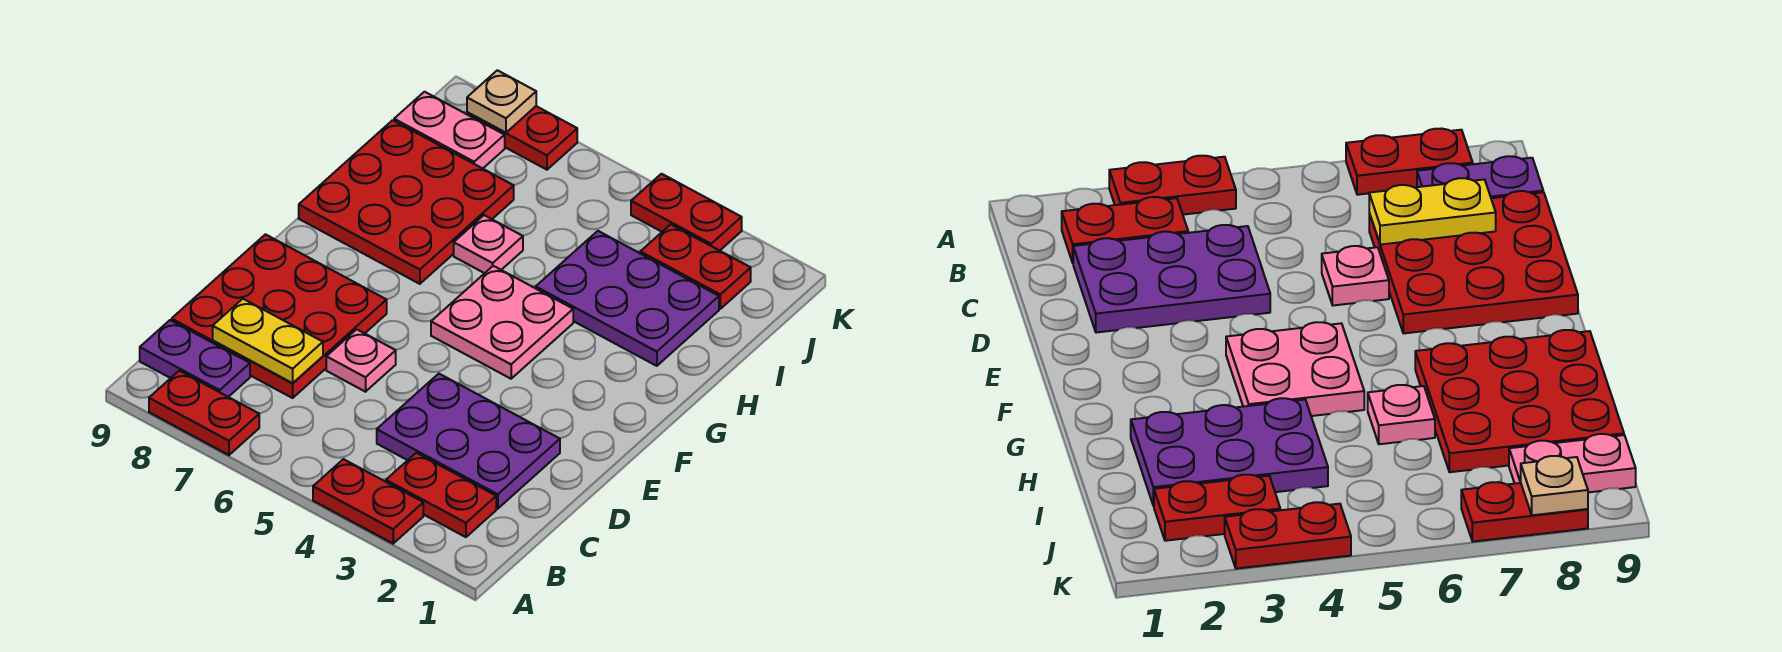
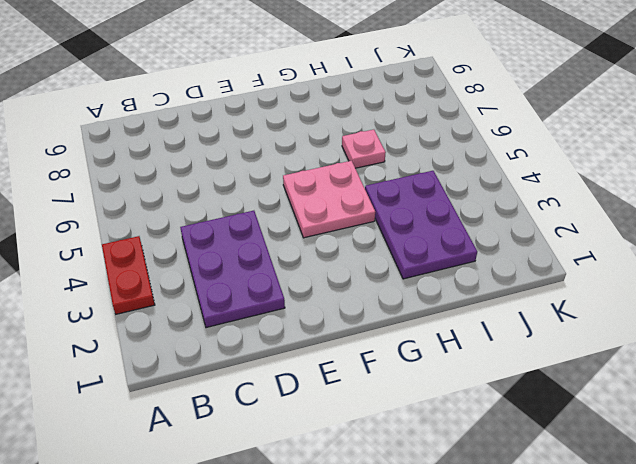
none -> red plate A7:A8 level 1
none -> red plate B2:B3 level 1
none -> purple plate B8:B9 level 1

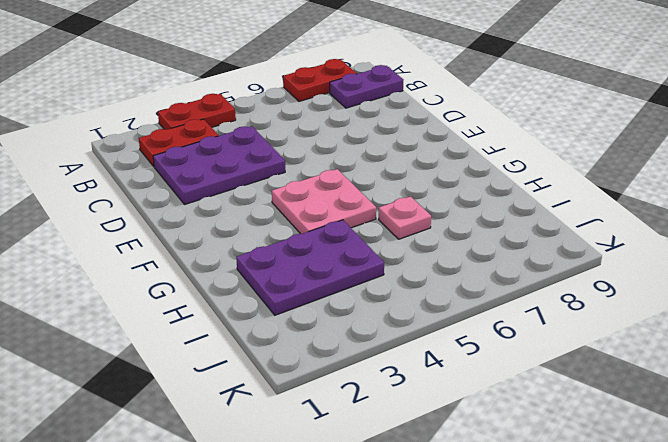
none -> red plate C7:E9 level 1
none -> pink plate D6 level 1
none -> red plate G7:I9 level 1

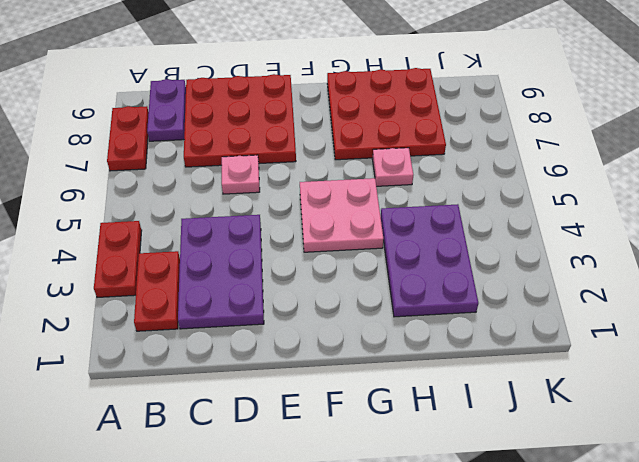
none -> red plate J2:J3 level 1
none -> pink plate J8:J9 level 1
none -> red plate K3:K4 level 1

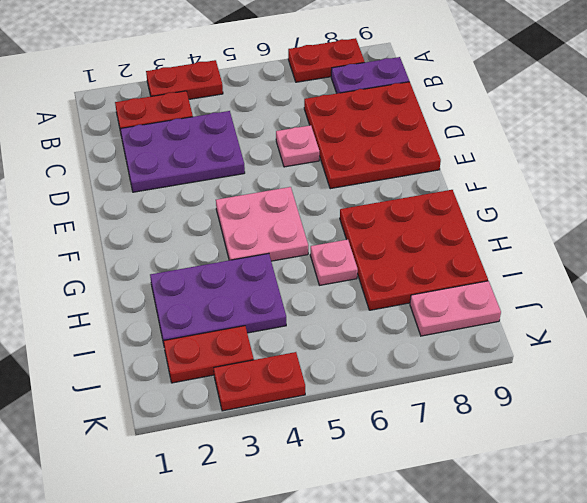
none -> red plate K7:K8 level 1
none -> yellow plate C7:C8 level 2
none -> tan plate K8 level 2

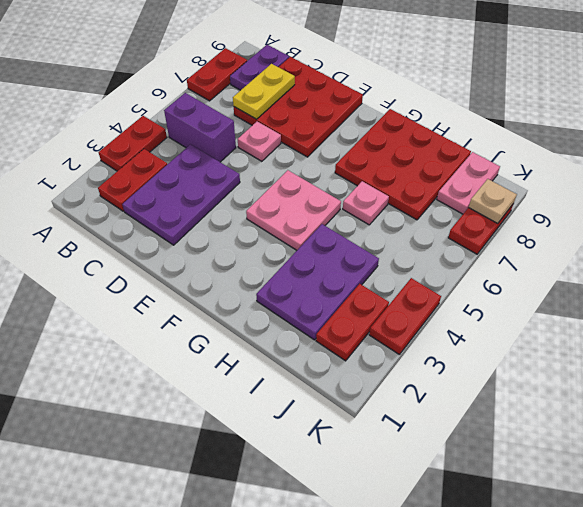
purple brick B5:C5 level 1 -> none

